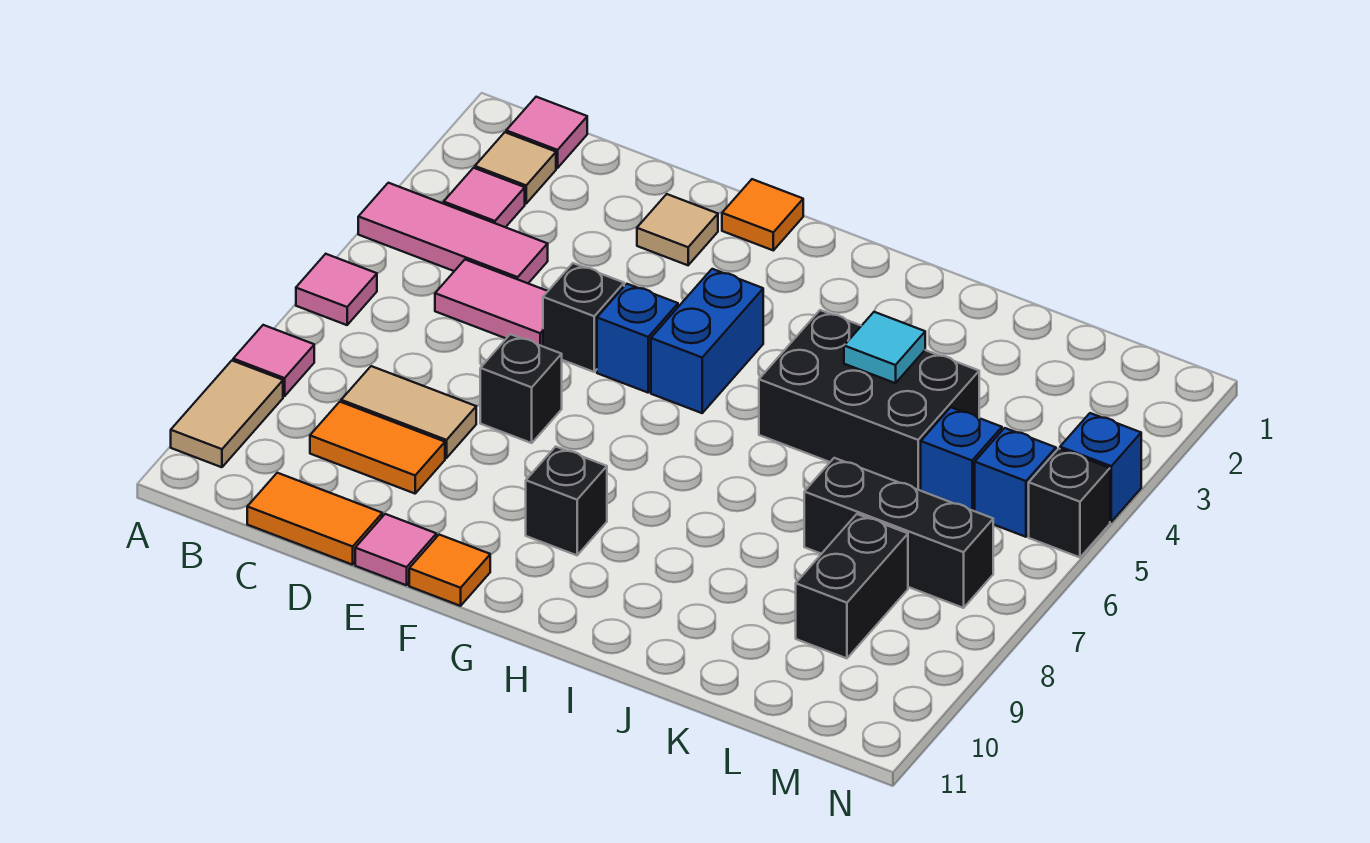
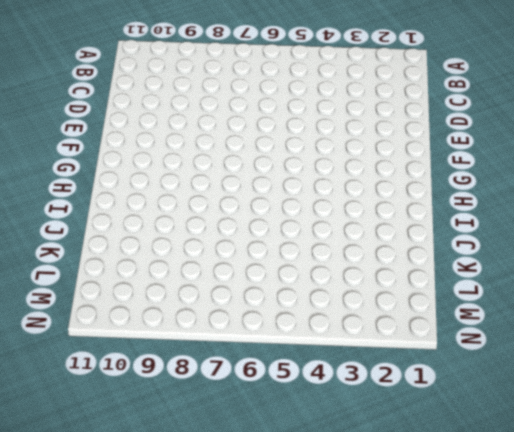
none -> pink tile A4:C4 level 1
none -> pink tile A6 level 1
none -> pink tile A8 level 1

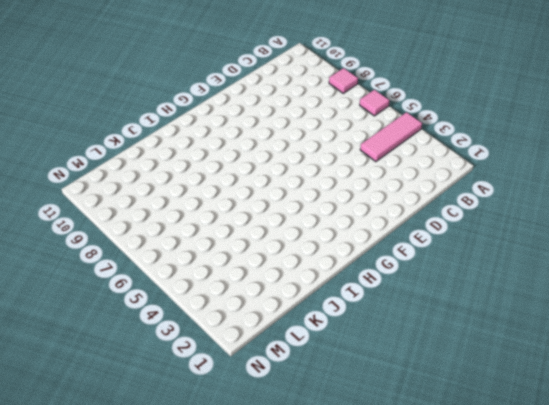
none -> tan tile A9:A10 level 1
none -> pink tile B1 level 1
none -> tan tile B2 level 1

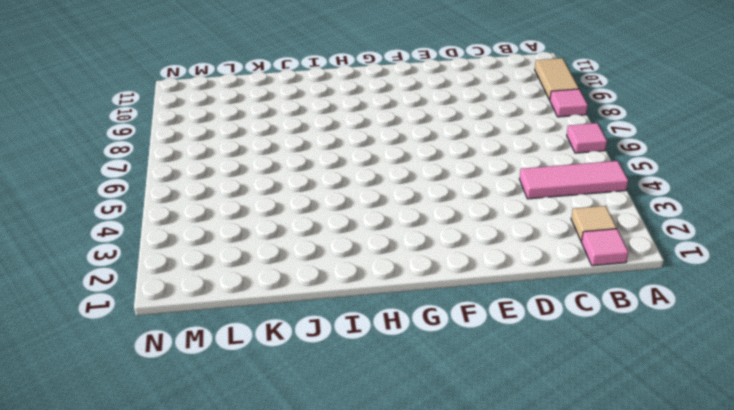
none -> pink tile B3 level 1
none -> pink tile C5:D5 level 1
none -> tan tile C8:D8 level 1

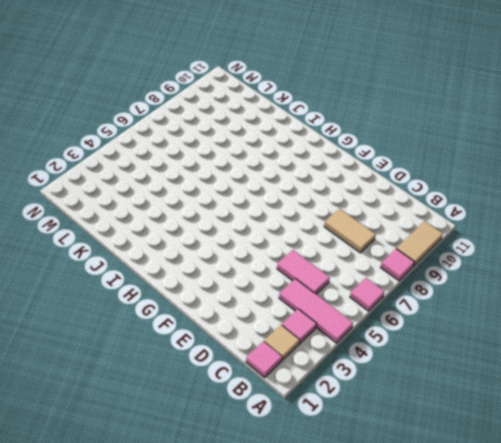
none -> orange tile C9:D9 level 1
none -> orange tile C11:D11 level 1
none -> tan tile E2 level 1

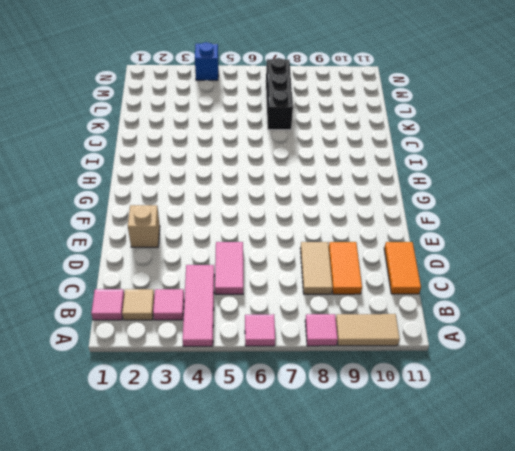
tan brick E2 level 1 -> tan tile E2 level 1
none -> black brick E5 level 1
none -> black brick E7 level 1
none -> pink tile E11 level 1

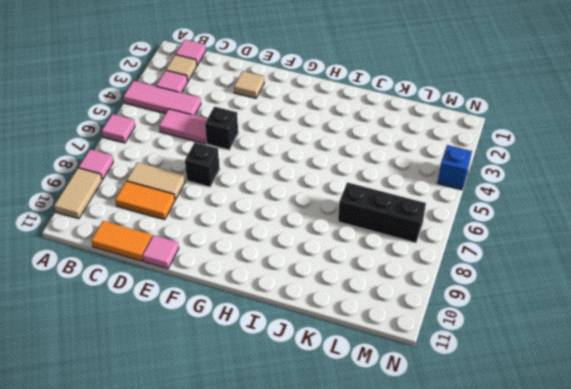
none -> orange tile F1 level 1
none -> blue brick F5 level 1
none -> orange tile F11 level 1

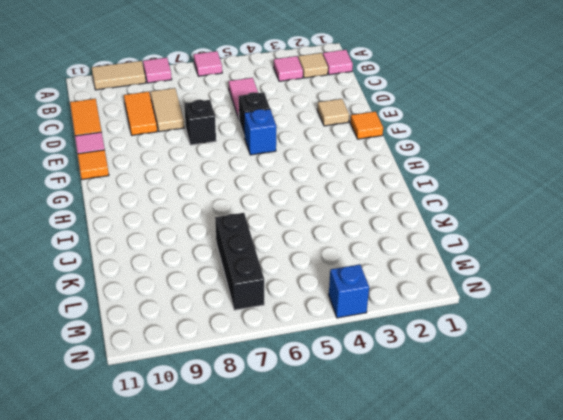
none -> pink tile A4:C4 level 1
none -> blue brick G4:G5 level 1
none -> black brick G9 level 1

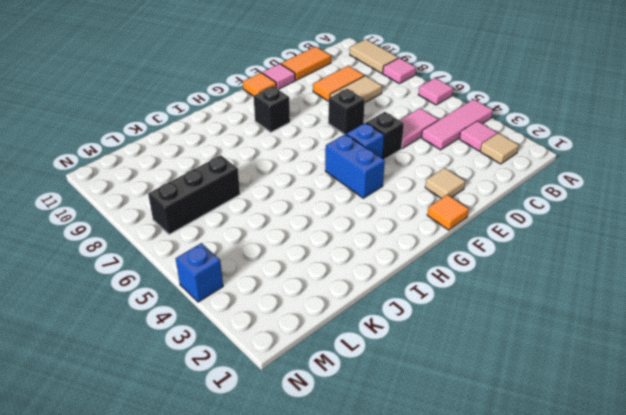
none -> pink tile B1 level 1
none -> black brick I4:K5 level 1
none -> blue brick L5 level 1

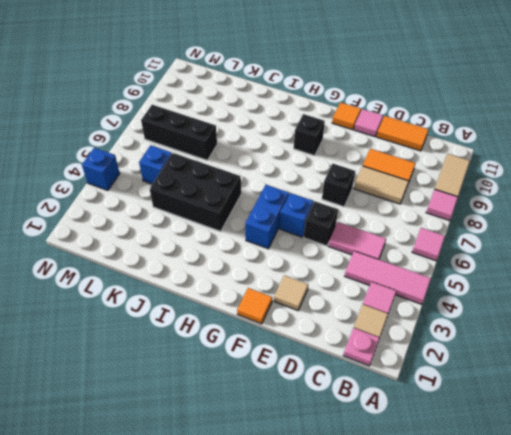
pink plate B1 level 1 -> pink tile B1 level 1
none -> black brick L8:L9 level 1
none -> blue brick M5 level 1
none -> black brick N5 level 1

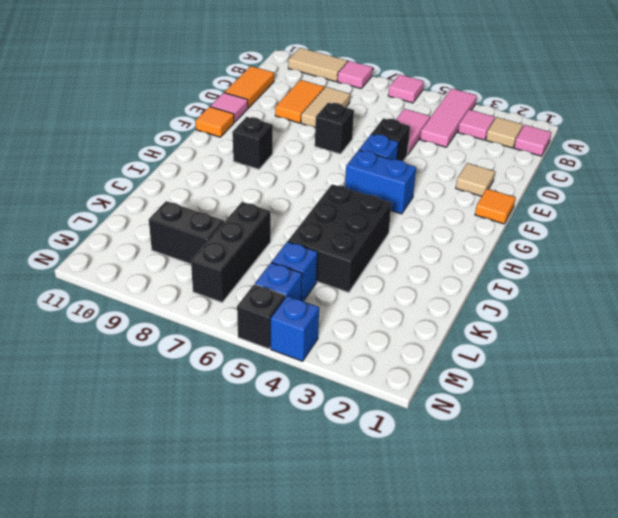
none -> cyan tile J4 level 2

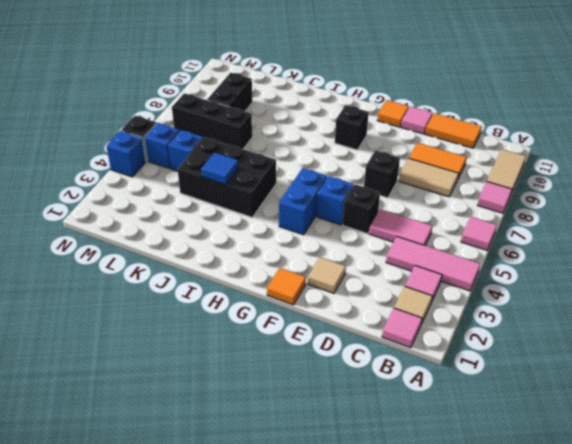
blue tile J4 level 2 -> cyan tile J4 level 2

